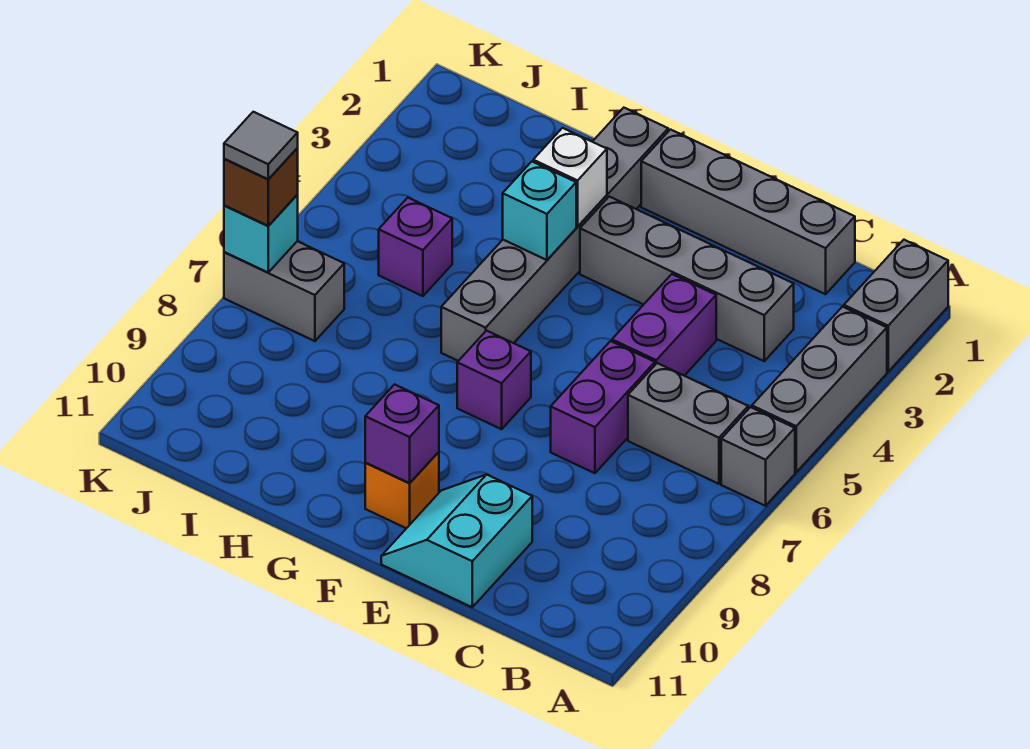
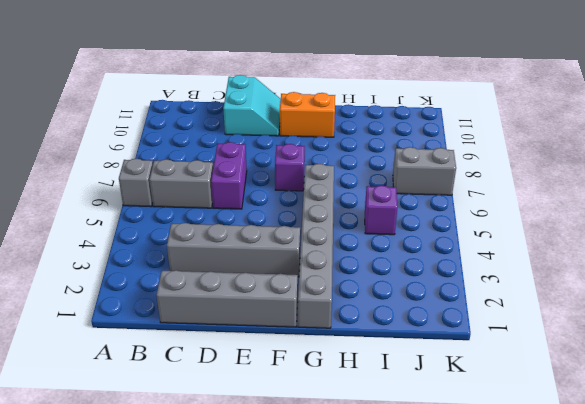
orange brick F10:G10 level 1 -> orange brick F10 level 1
none -> grey brick A1:A2 level 1
none -> grey brick A3:A5 level 1
none -> purple brick D4:D5 level 1

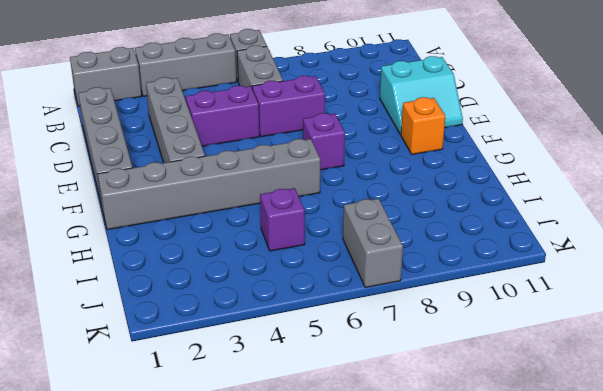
none -> purple brick F10 level 2
none -> white brick G3 level 2
none -> cyan brick G4 level 2

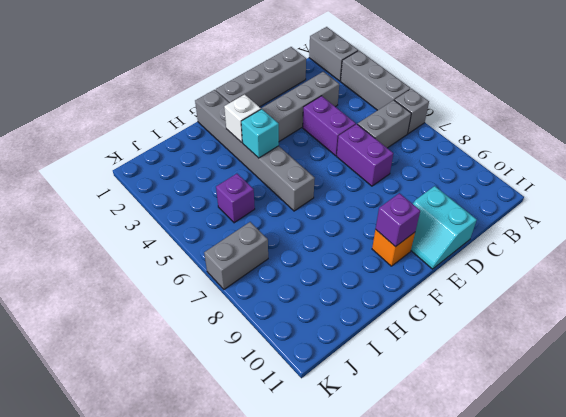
none -> purple brick F7 level 1
none -> cyan brick K7 level 2
none -> brown brick K7 level 3

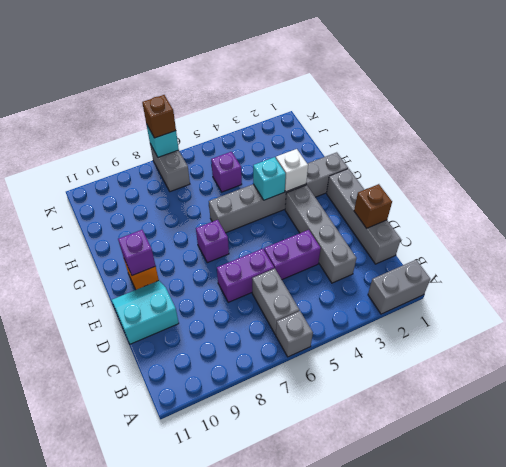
brown brick D1 level 2 -> none
none -> grey brick A3:A5 level 1
none -> grey tile K7 level 4

